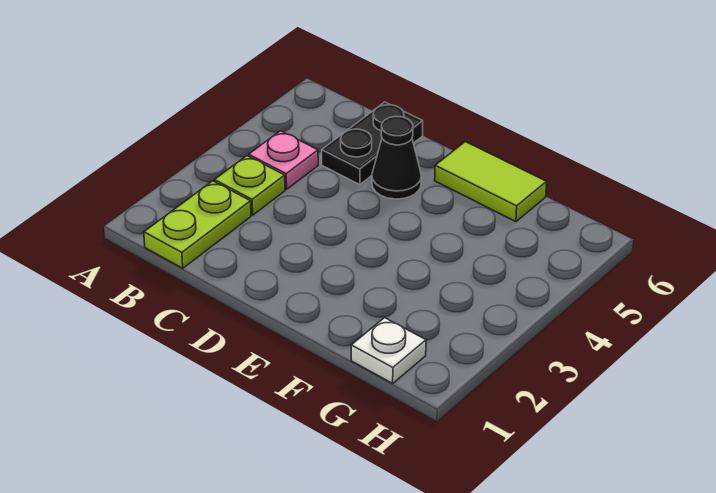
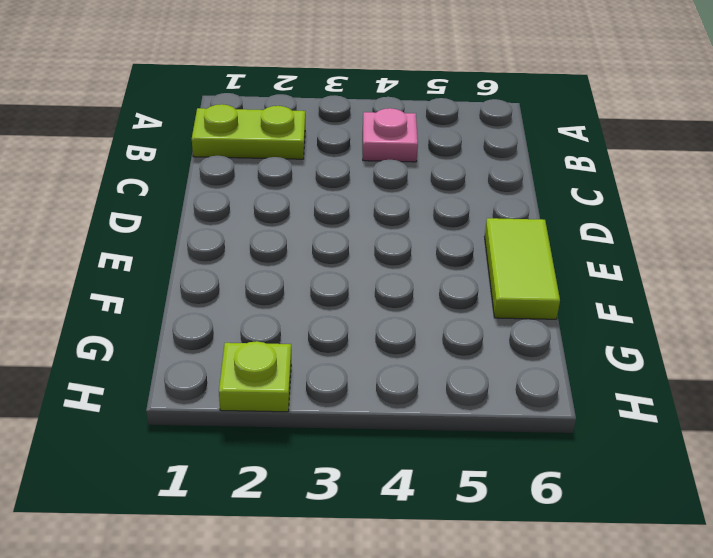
lime plate H2 level 1 -> lime plate B3 level 1
none -> black plate C5:C6 level 1
none -> black cone D5 level 1

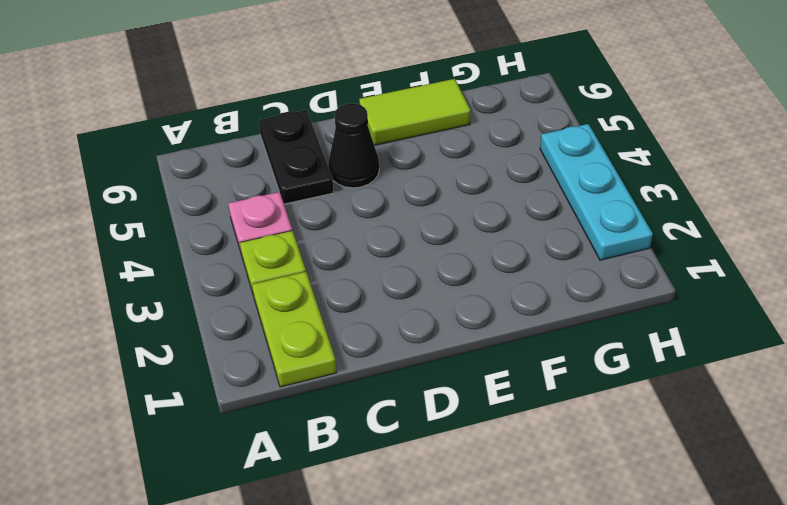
cyan plate H2:H4 level 1 -> none
none -> white plate G1 level 1

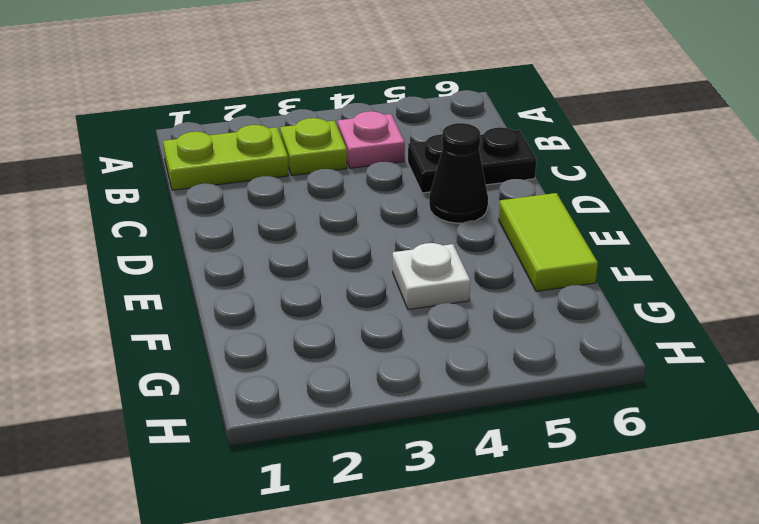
white plate F4 level 1 -> white plate G1 level 1

